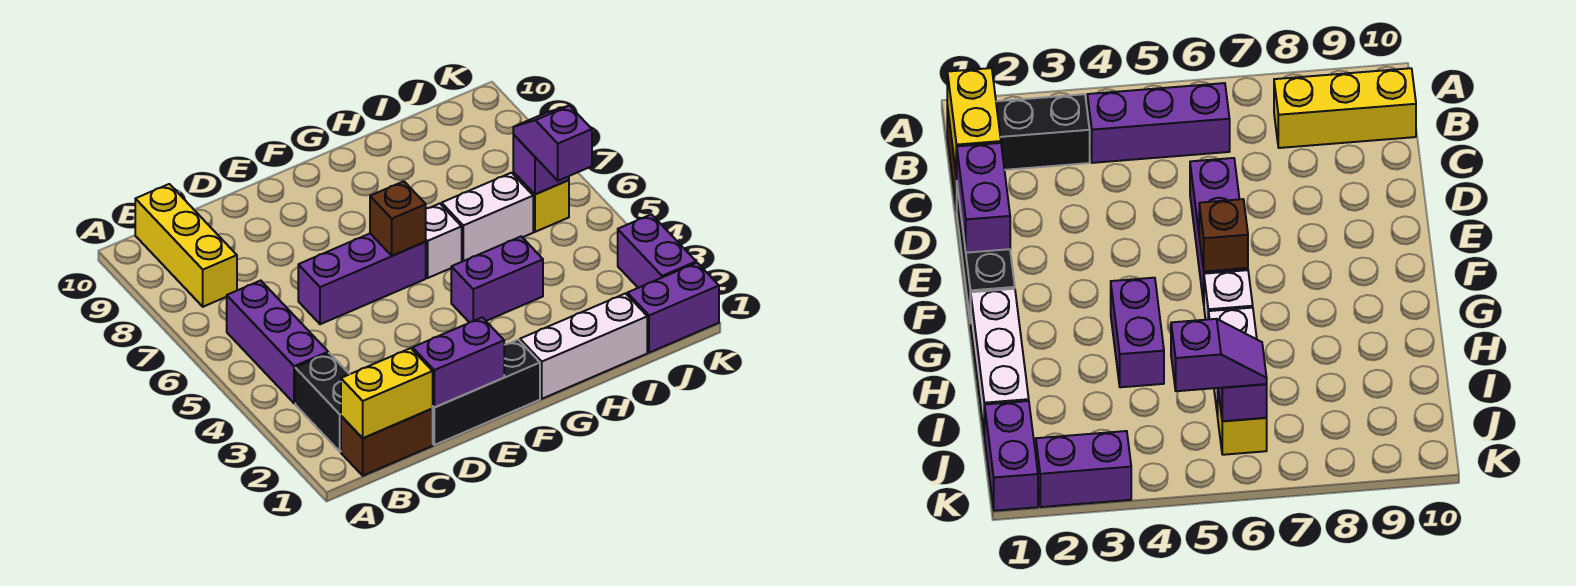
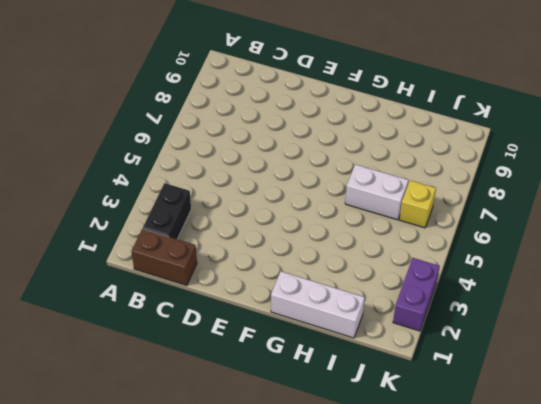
none -> purple brick B4:B6 level 1
none -> yellow brick B8:B10 level 1
none -> black brick D1:F1 level 1

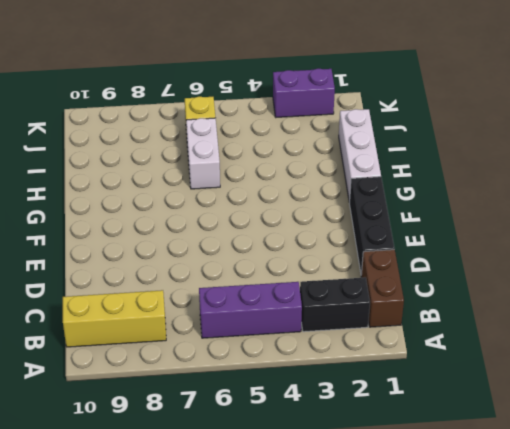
none -> purple brick D6:F6 level 1
none -> purple brick G4:H4 level 1
none -> white brick G6 level 1

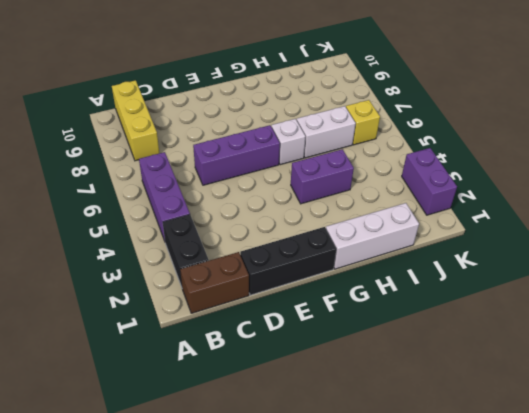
none -> purple brick J1:K1 level 1
none -> yellow brick B1:C1 level 2
none -> purple brick D1:E1 level 2

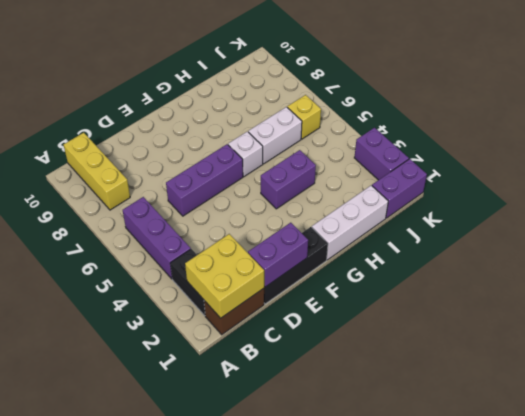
yellow brick B1:C2 level 2 -> yellow brick B1:C1 level 2
none -> brown brick F6 level 2
none -> purple brick J6 level 2
none -> purple slope J5:J6 level 3 top 5

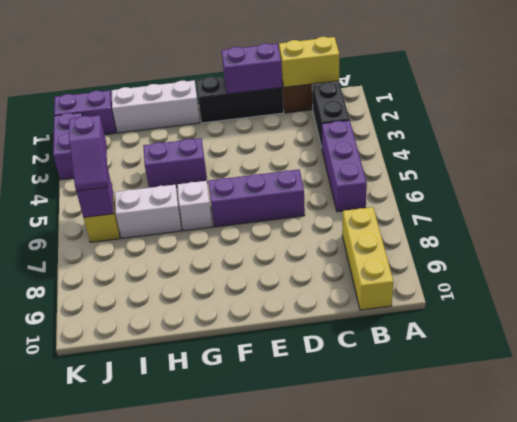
none -> brown brick F6 level 2

